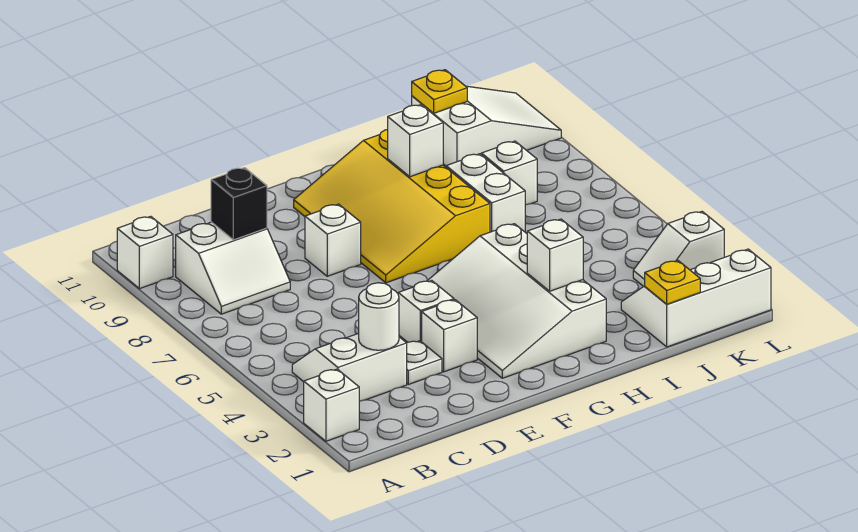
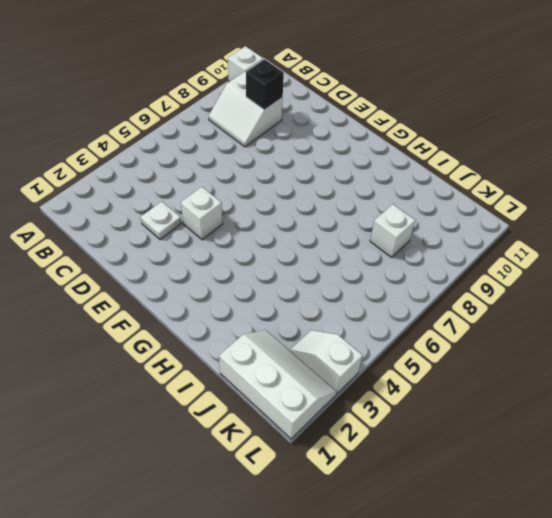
none -> white brick A2 level 1
none -> white slope B3:C4 level 1 top 3
none -> white brick E3 level 1

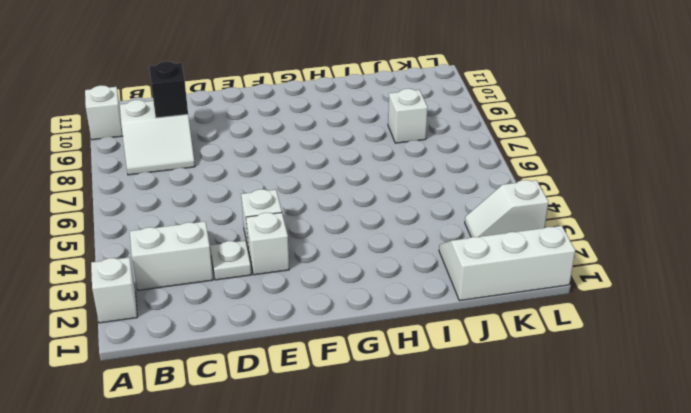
none -> white brick E8 level 1
none -> white slope F2:H5 level 1 top H
none -> yellow slope F7:H10 level 1 top H

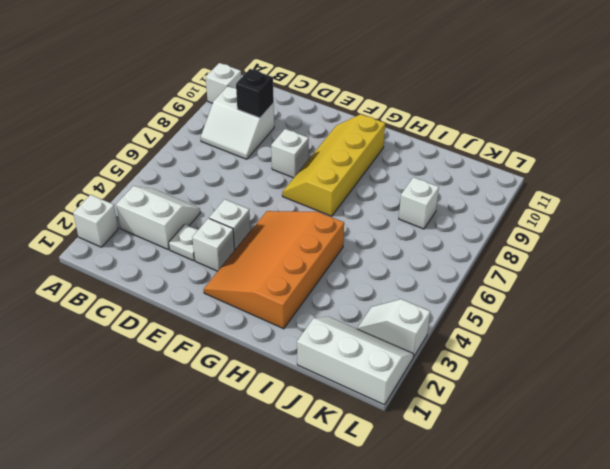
orange slope F2:H5 level 1 top H -> white slope F2:H5 level 1 top H
yellow slope F7:G10 level 1 top G -> yellow slope F7:H10 level 1 top H
none -> white brick I7:I8 level 1
none -> white slope J10:L11 level 1 top J
none -> white round brick C3 level 2

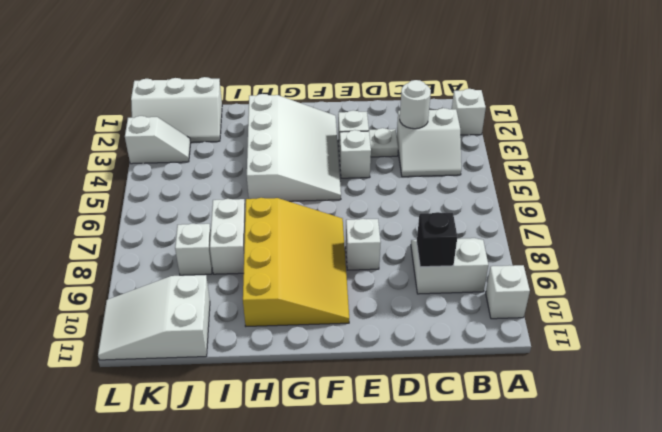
none -> white brick H3 level 2
none -> white brick H9 level 2
none -> yellow plate J1 level 2

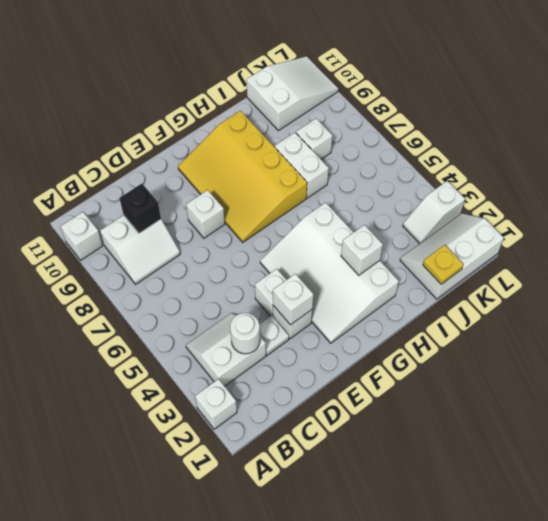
white brick E3 level 2 -> white brick H9 level 2
none -> yellow plate J11 level 2

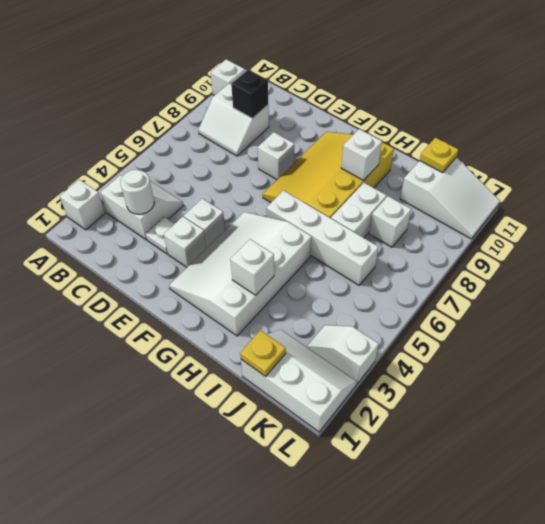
white brick G6:J6 level 1 -> none

